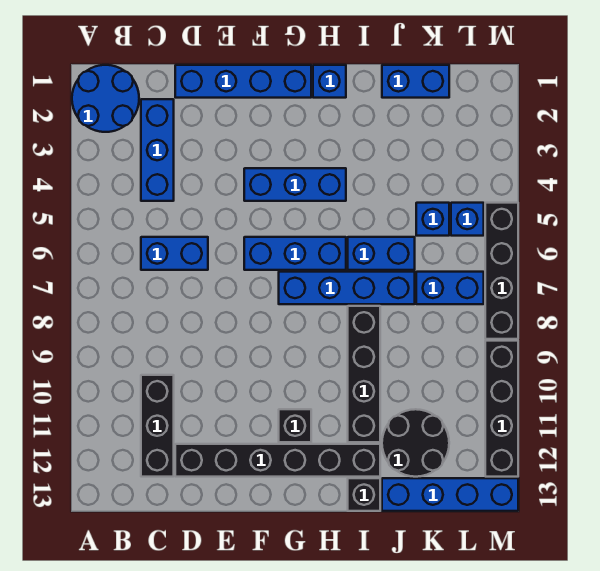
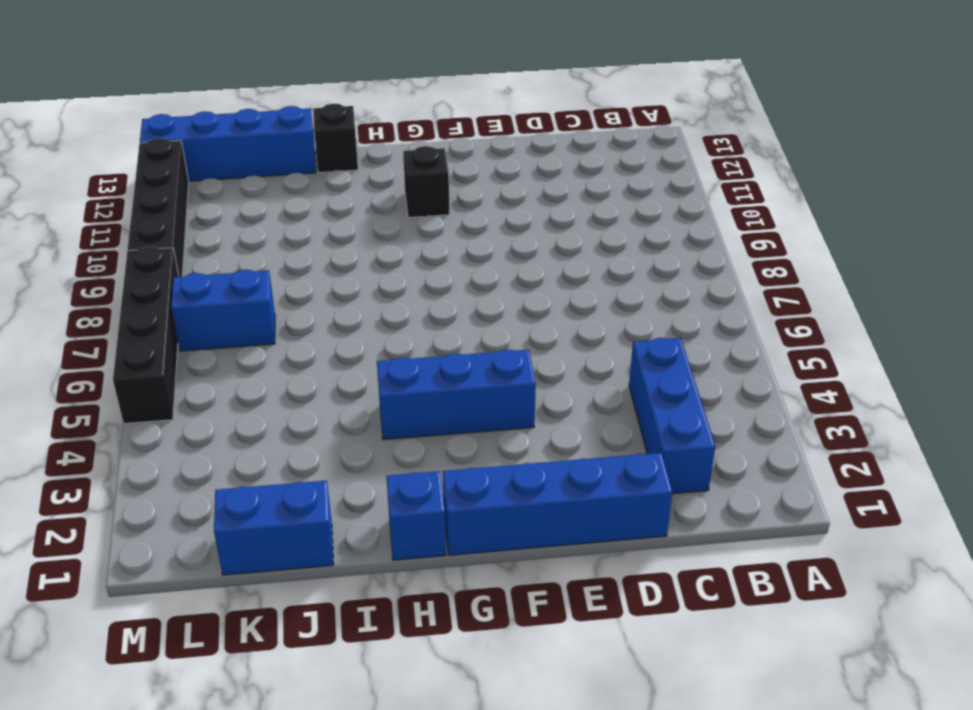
none -> blue round brick A1:B2 level 1
none -> blue brick C6:D6 level 1
none -> black brick C10:C12 level 1

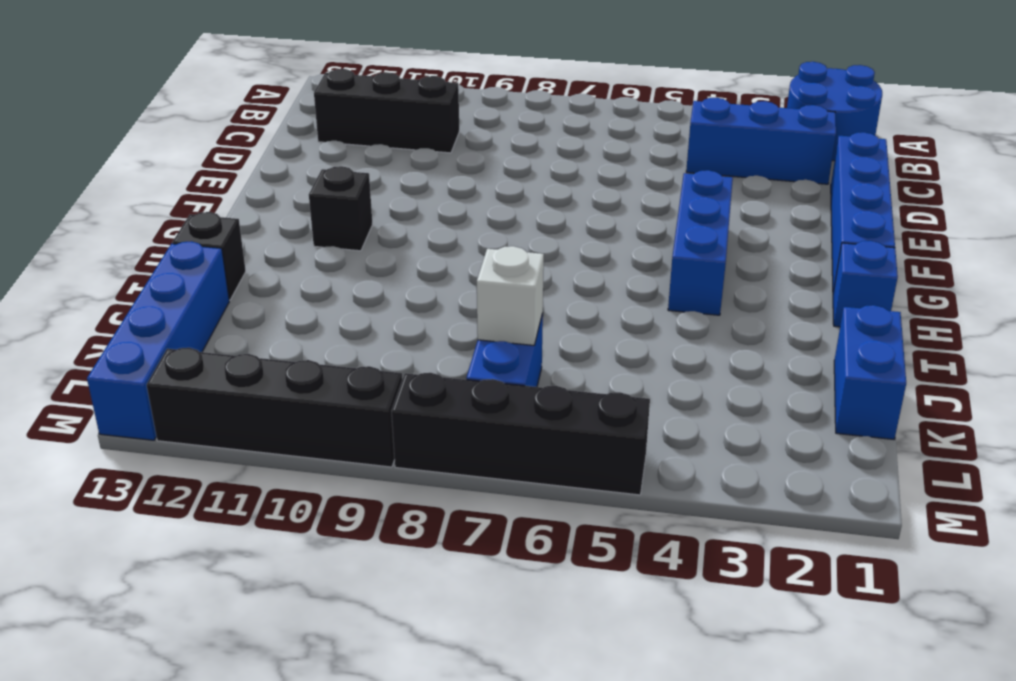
white brick K7 level 2 -> none
none -> blue brick C6:D6 level 1
none -> black brick D12:I12 level 1
none -> blue brick F6:H6 level 1

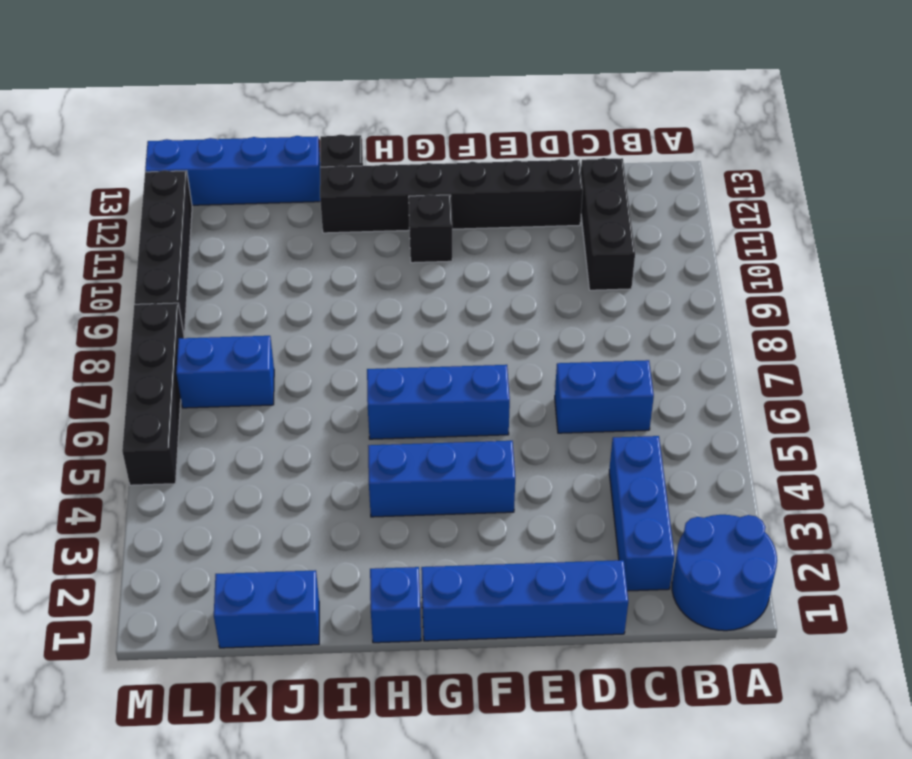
none -> blue brick G7:J7 level 1
none -> blue brick I6:J6 level 1
none -> black brick I8:I11 level 1

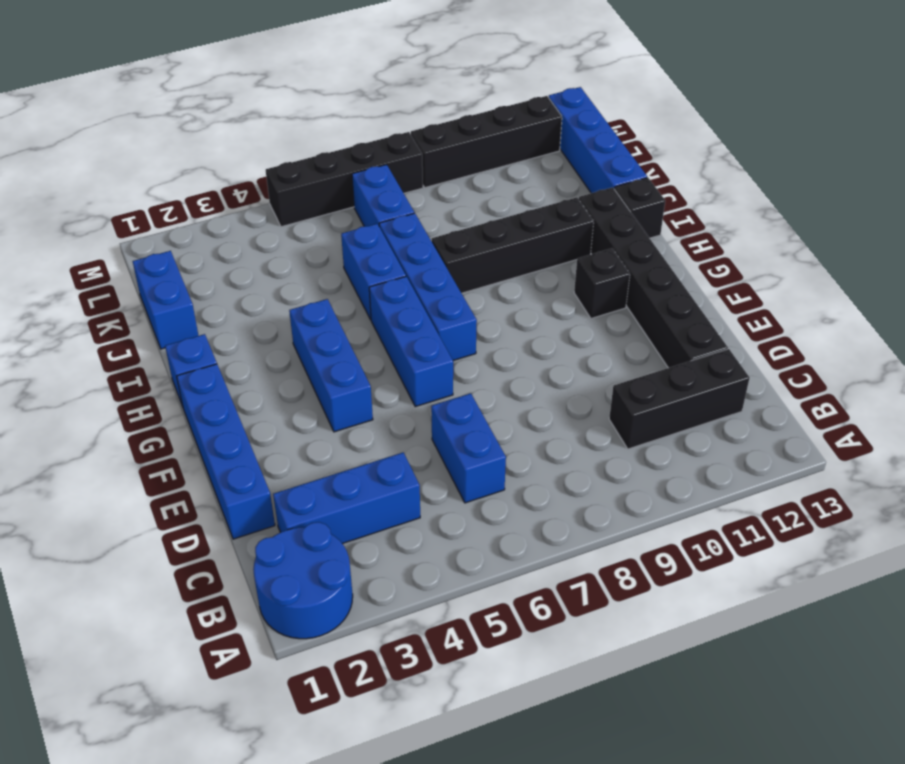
none -> black round brick J11:K12 level 1
none -> blue brick K5 level 1
none -> blue brick L5 level 1

